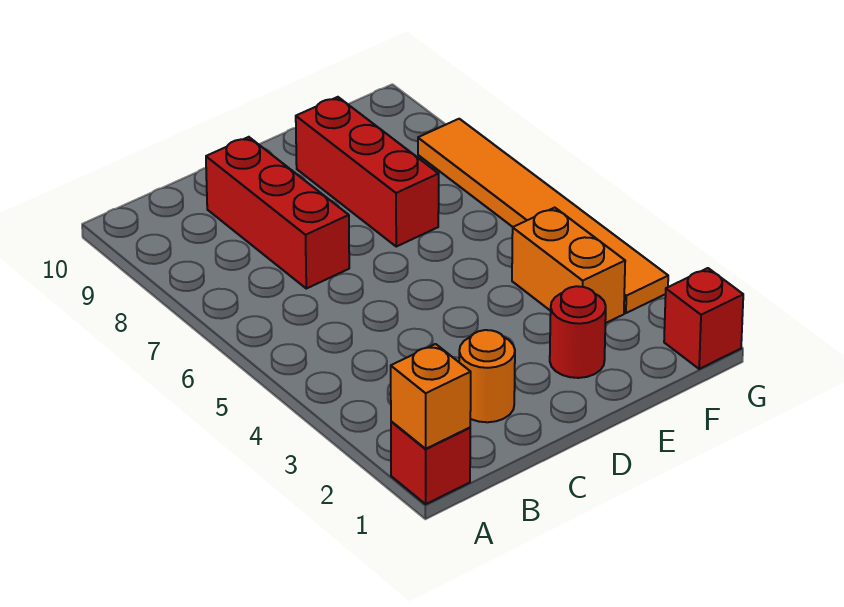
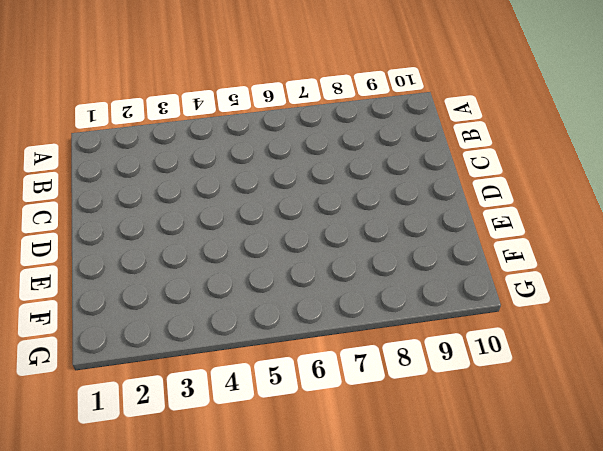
none -> red brick A1 level 1
none -> orange round brick C2 level 1

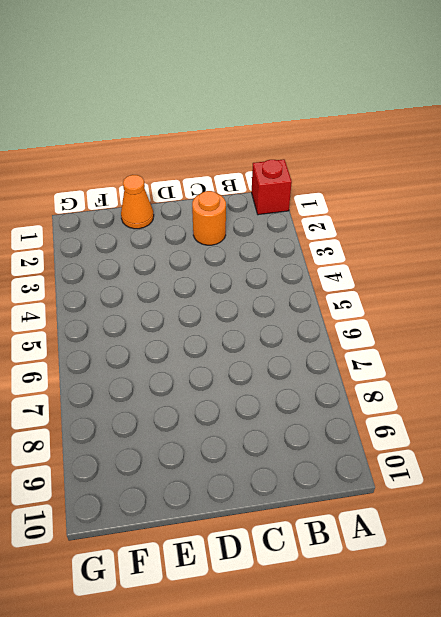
orange cone E1 level 1 -> none
none -> red brick C7:C9 level 1
none -> red round brick E2 level 1

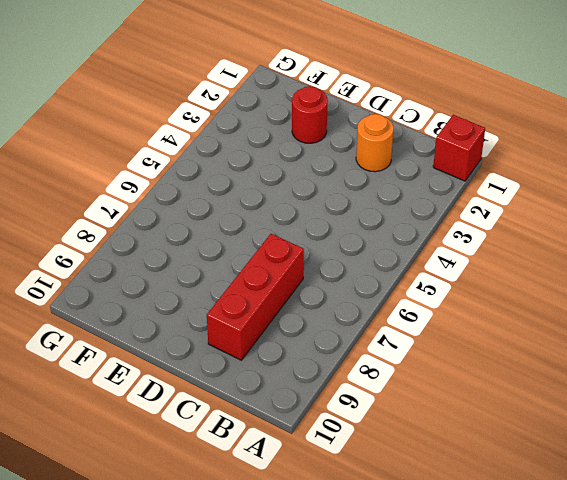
none -> red brick E7:E9 level 1
none -> orange brick F3:F4 level 1

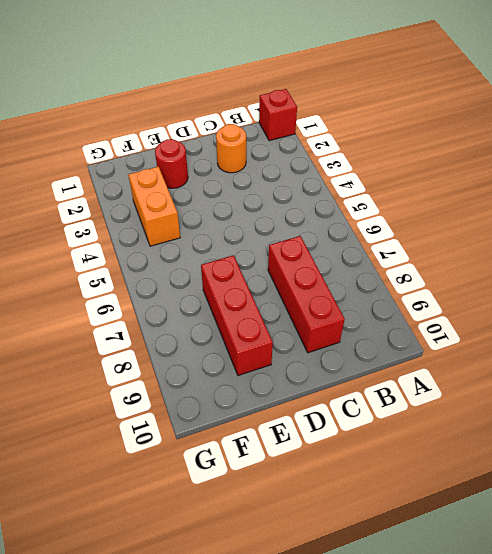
none -> red brick G1 level 1
none -> orange tile G3:G8 level 1

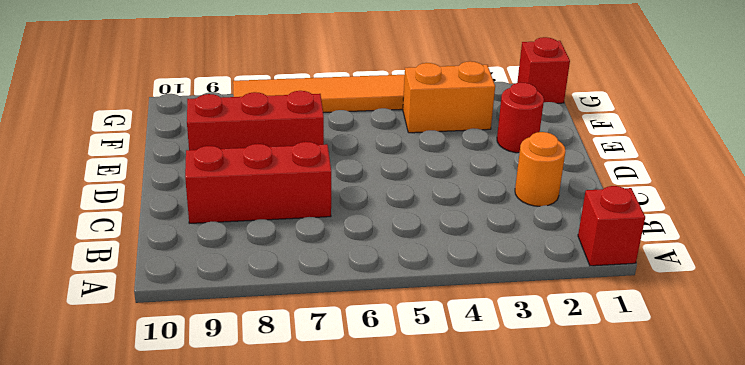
none -> orange brick A1 level 2

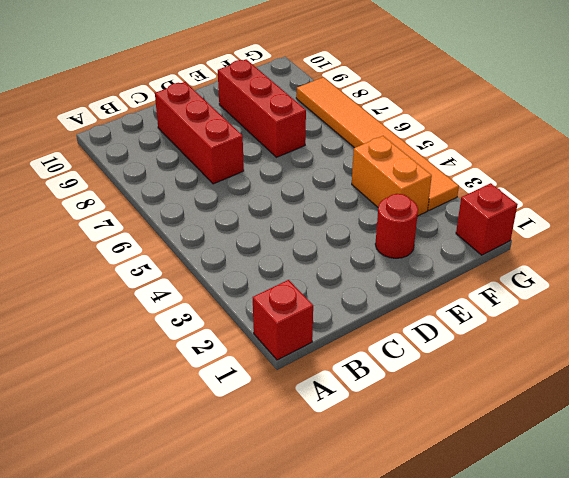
none -> orange round brick C2 level 1
none -> orange brick A1 level 2

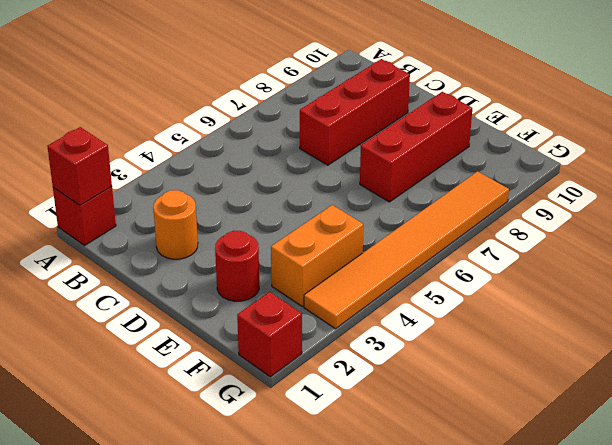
red brick A1 level 2 -> orange brick A1 level 2

